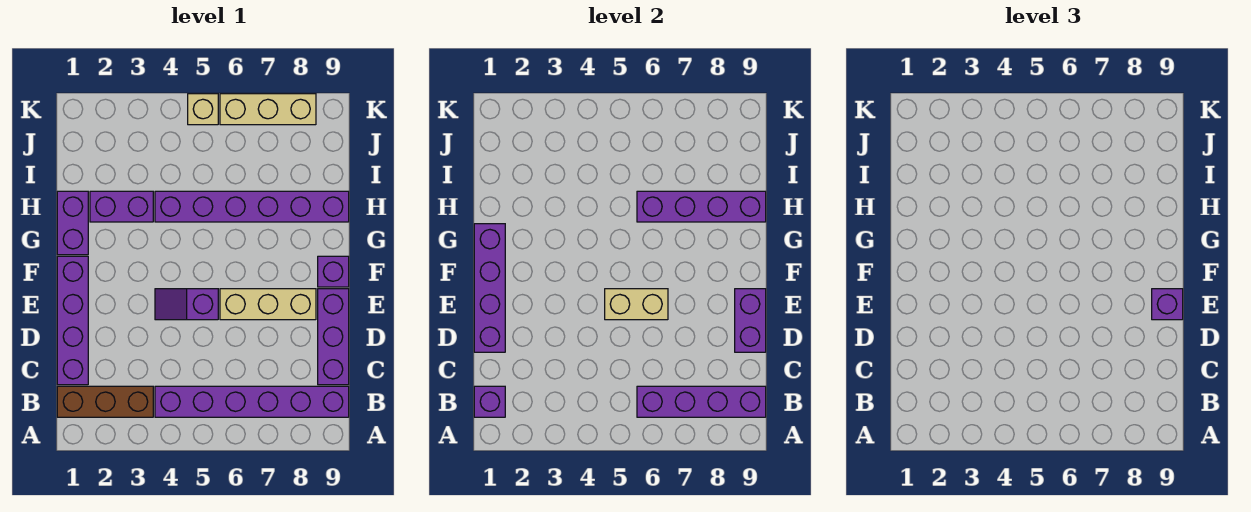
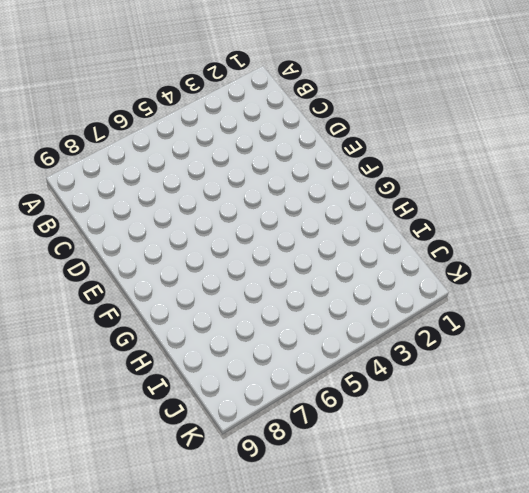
none -> brown brick B1:B3 level 1
none -> purple brick B4:B9 level 1
none -> purple brick C1:F1 level 1

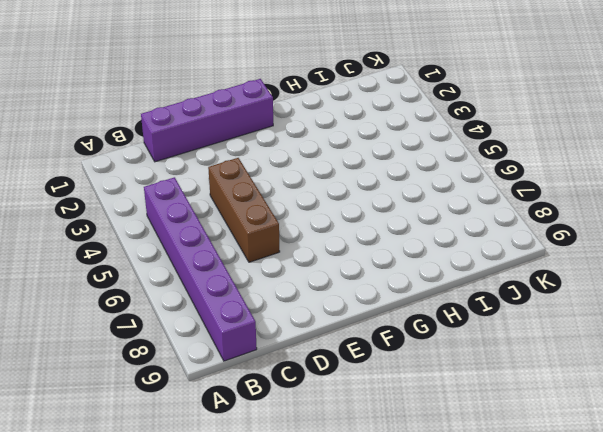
brown brick D4:D6 level 1 -> brown brick B1:B3 level 1
none -> purple brick C9:E9 level 1
none -> purple slope E4:E5 level 1 top 5
none -> tan brick E6:E8 level 1

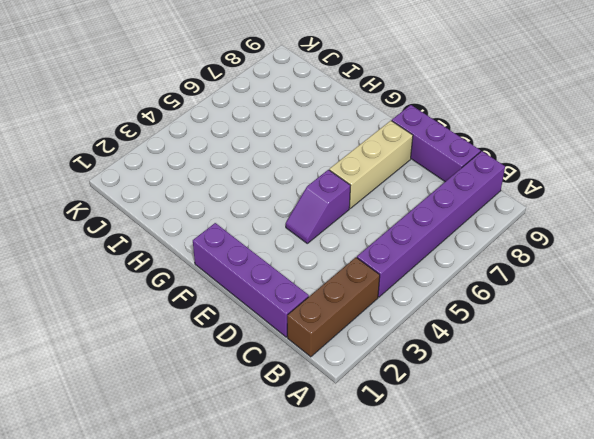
none -> purple brick F9 level 1
none -> purple brick G1:H1 level 1
none -> purple brick H2:H3 level 1

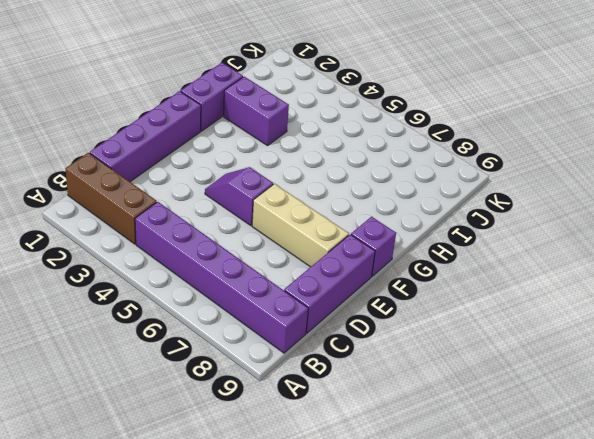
none -> purple brick H4:H9 level 1
none -> tan brick K5 level 1
none -> tan brick K6:K8 level 1

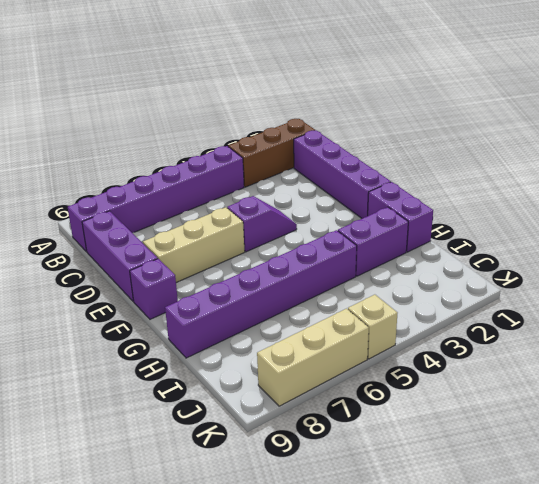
none -> purple brick B1 level 2
none -> purple brick B6:B9 level 2
none -> purple brick D1:G1 level 2

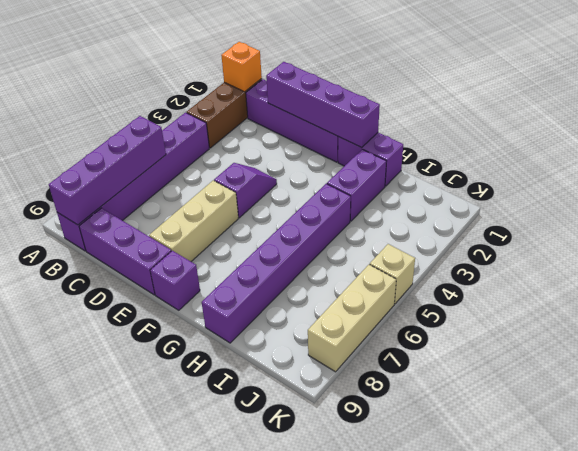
orange brick B1 level 2 -> purple brick B1 level 2
none -> purple brick D9:E9 level 2
none -> tan brick E5:E6 level 2
none -> purple brick H6:H9 level 2

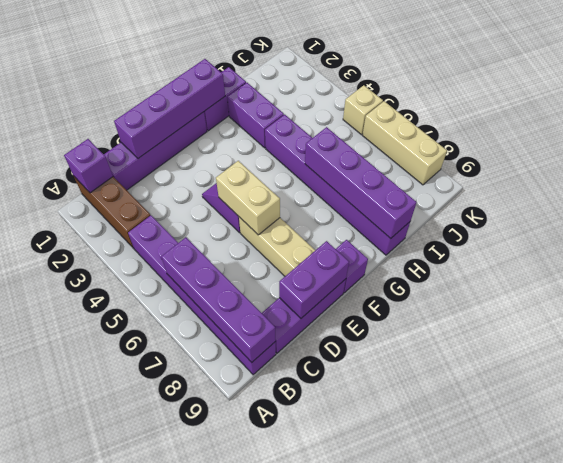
none -> purple brick E9 level 3

